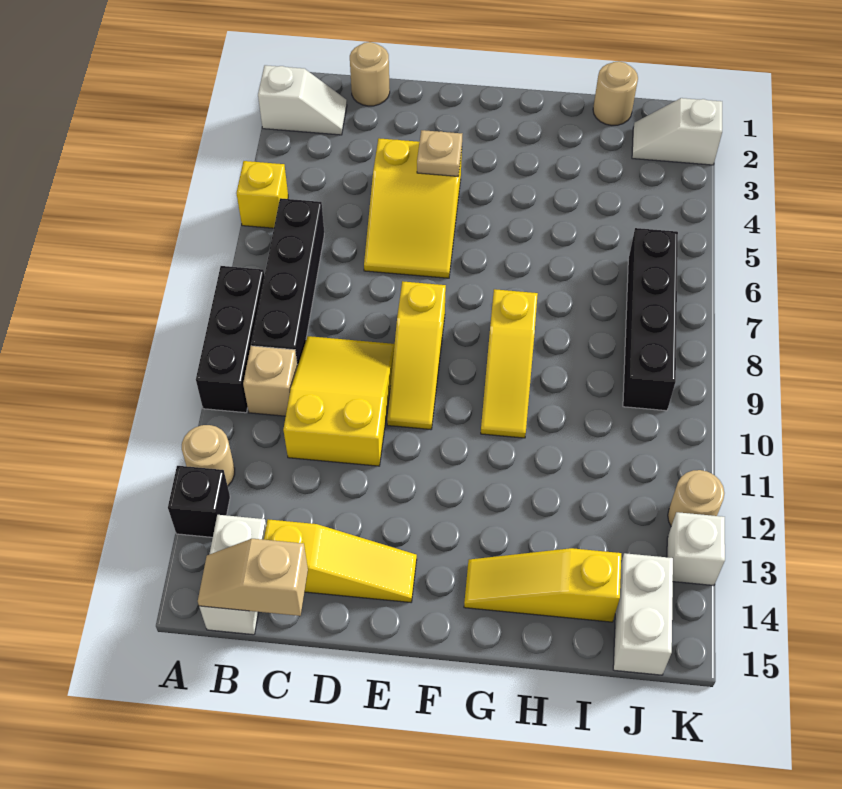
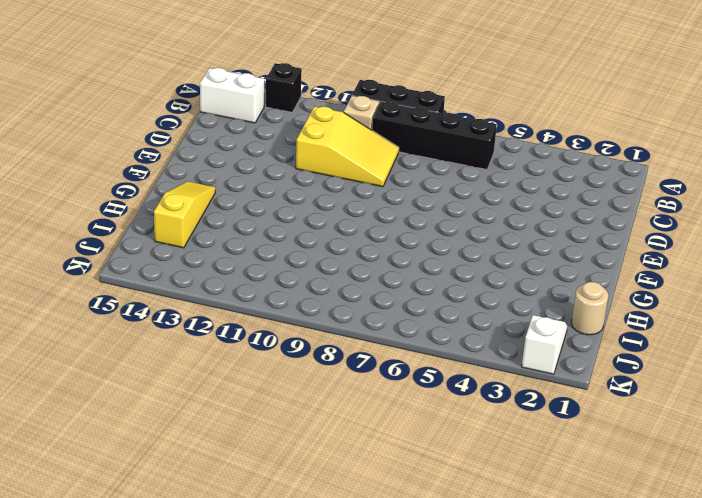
none -> white slope A2:B2 level 1 top A
none -> yellow brick A5 level 1
none -> tan round brick A12 level 1

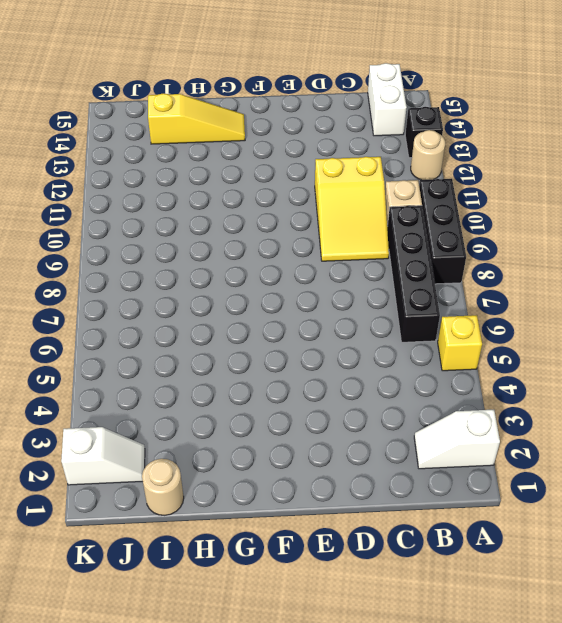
none -> tan round brick C1 level 1
none -> yellow slope C14:E14 level 1 top C
none -> yellow slope D4:E6 level 1 top 4

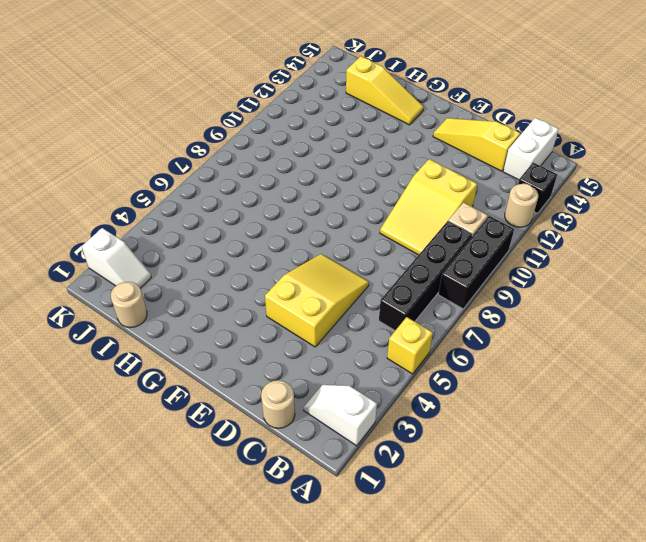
none -> yellow slope E8:E10 level 1 top 8
none -> yellow slope G8:G10 level 1 top 8
none -> black brick J6:J9 level 1

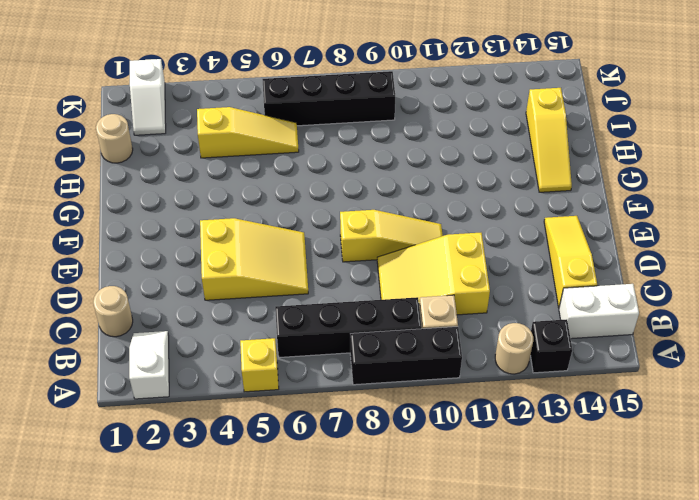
yellow slope I4:I6 level 1 top 4 -> yellow slope G8:G10 level 1 top 8
none -> white brick J14:J15 level 1
none -> tan round brick K12 level 1
none -> white brick K13 level 1

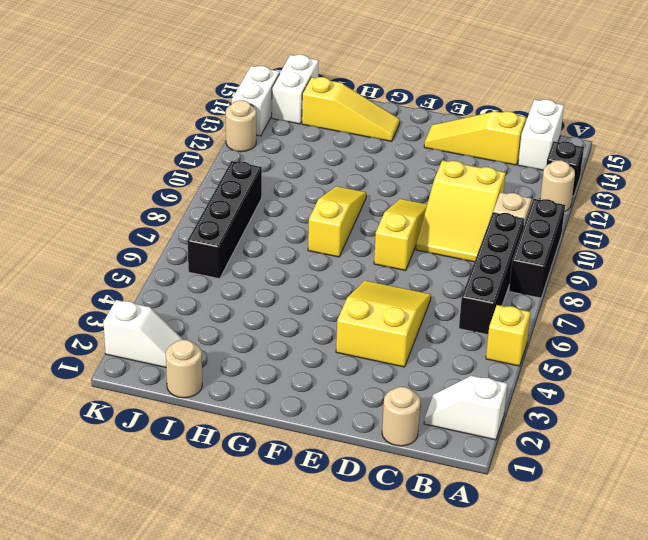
white brick K13:K14 level 1 -> white brick K13 level 1
none -> tan slope B15:C15 level 2 top C
none -> tan plate E4 level 2

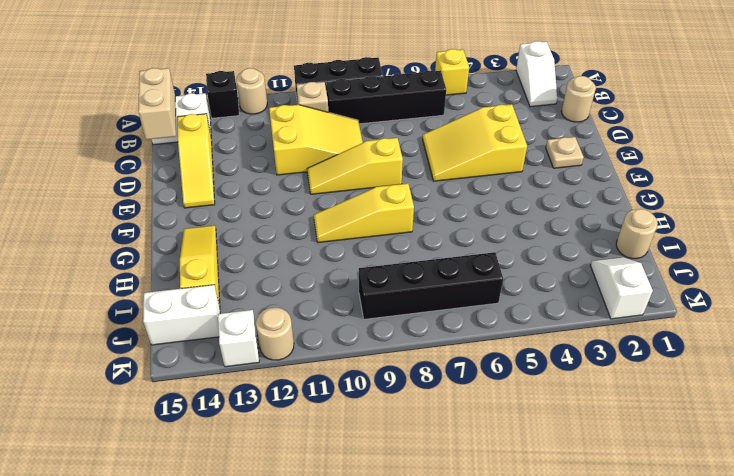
tan brick B15:C15 level 2 -> tan slope B15:C15 level 2 top C
tan plate E2 level 1 -> tan plate E4 level 2

